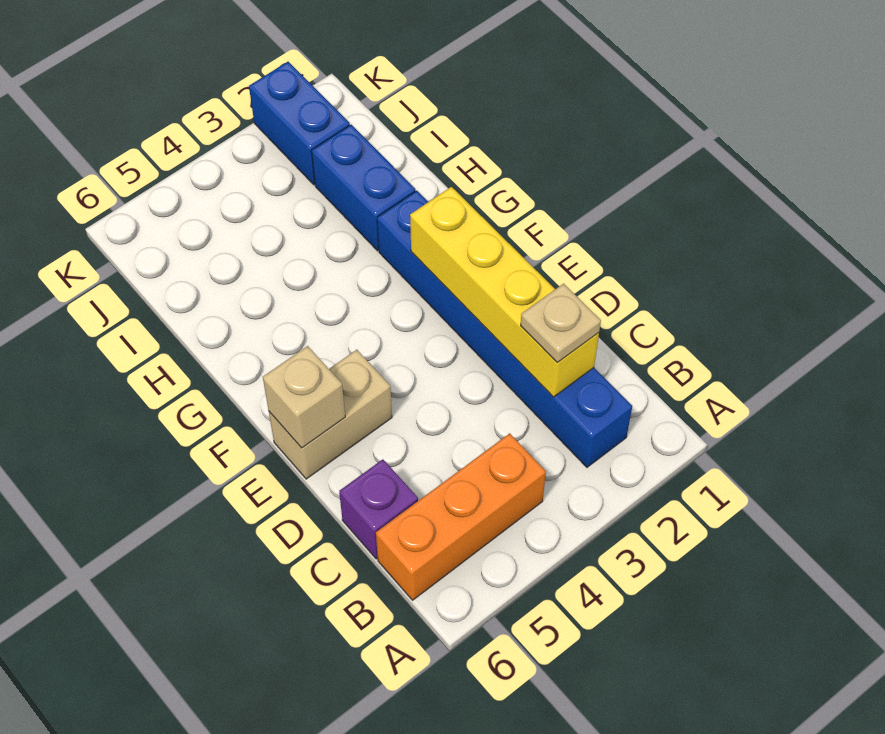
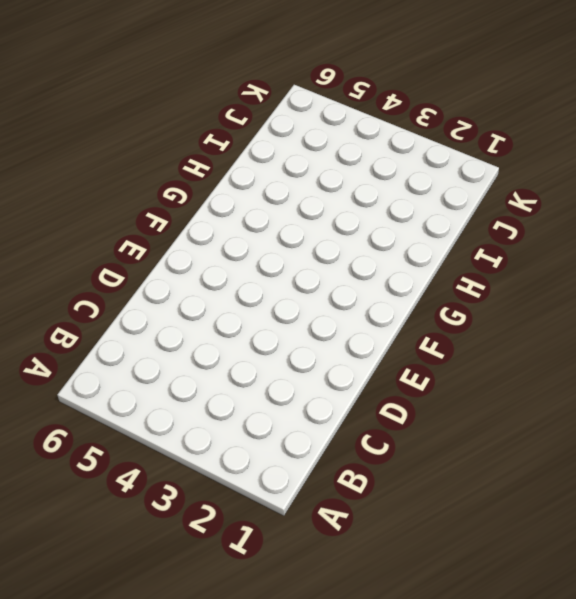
none -> blue brick B2:G2 level 1
none -> orange brick B4:B6 level 1

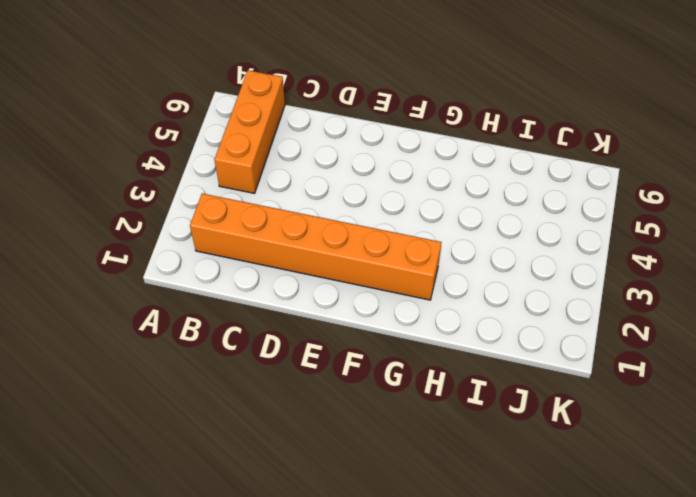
orange brick B2:G2 level 1 -> blue brick B2:G2 level 1
none -> purple brick C6 level 1
none -> tan brick E5:E6 level 1

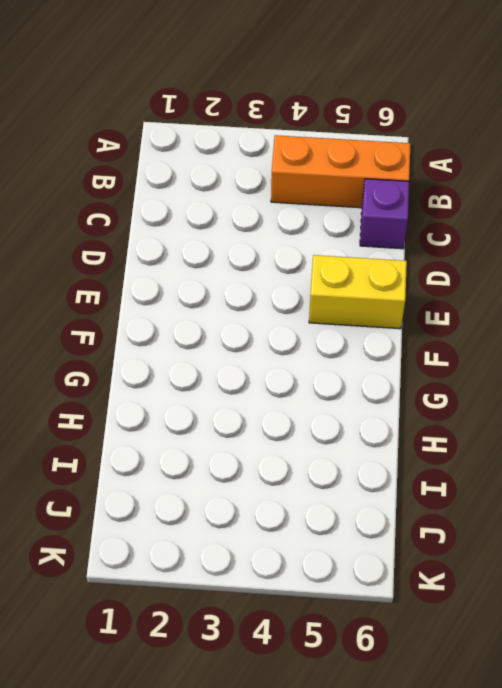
yellow brick E5:E6 level 1 -> tan brick E5:E6 level 1
none -> blue brick B2:G2 level 1
none -> blue brick H2:I2 level 1

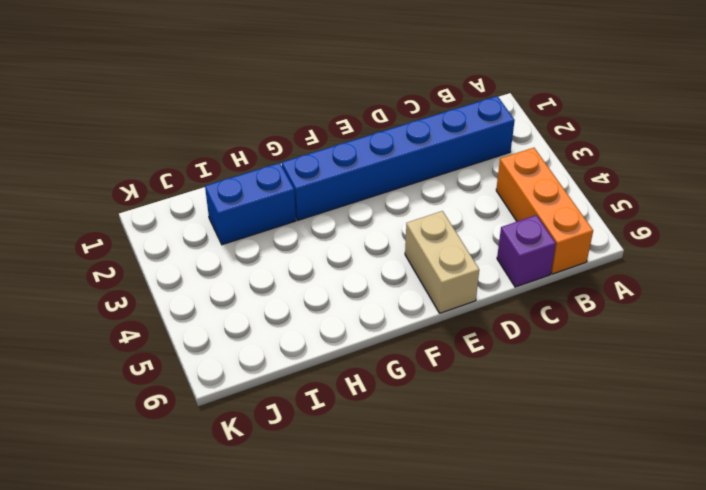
none -> blue brick J2:K2 level 1
none -> yellow brick C2:F2 level 2

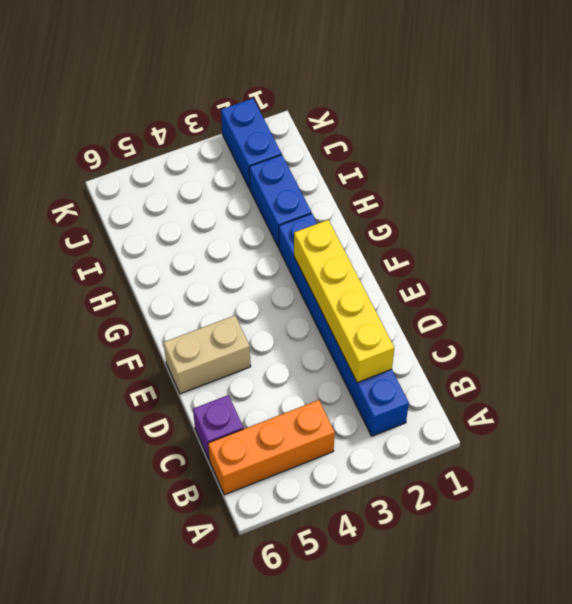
none -> tan brick E6 level 2
none -> tan plate C2 level 3

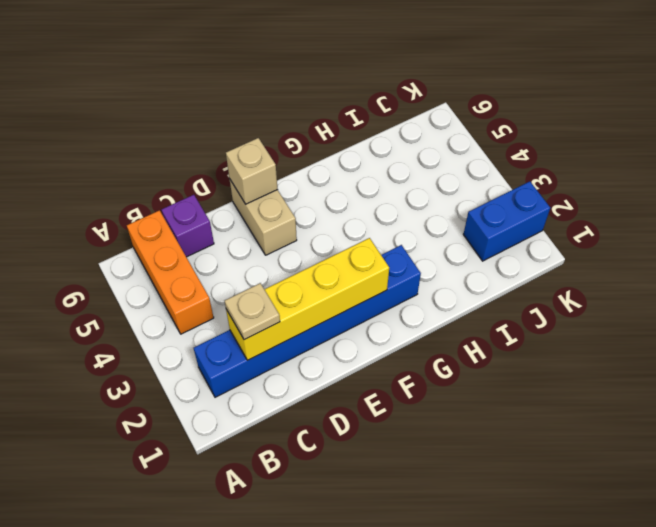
none -> blue brick H2:I2 level 1

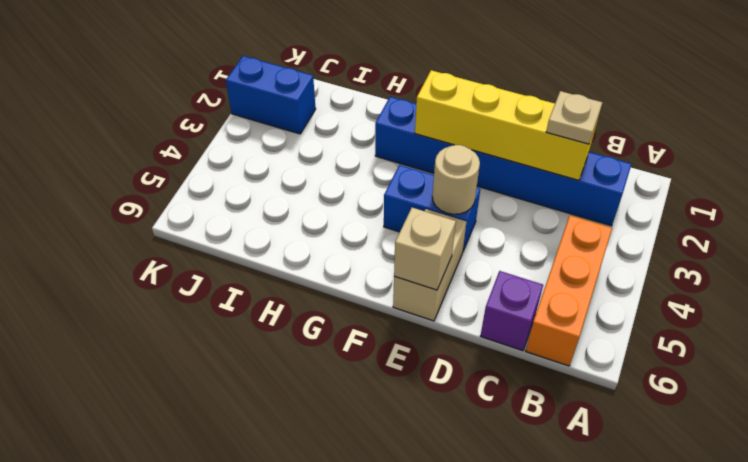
blue brick E4:F4 level 1 -> blue brick H2:I2 level 1
tan round brick E4 level 2 -> none

